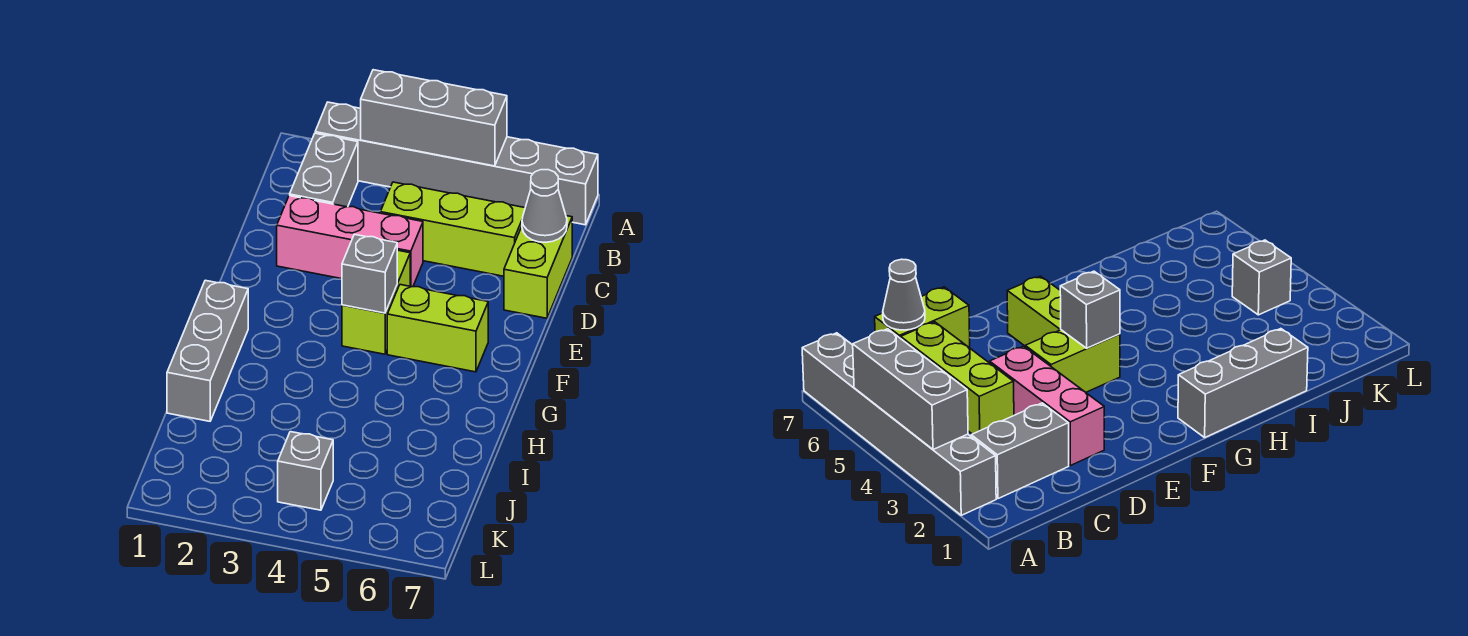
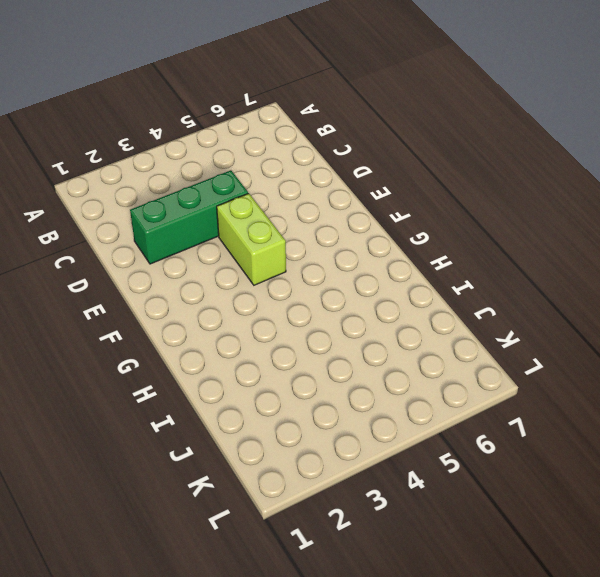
green brick D2:D4 level 1 -> pink brick D2:D4 level 1
none -> grey brick A2:A7 level 1
none -> grey brick B2:C2 level 1
none -> lime brick C4:C6 level 1

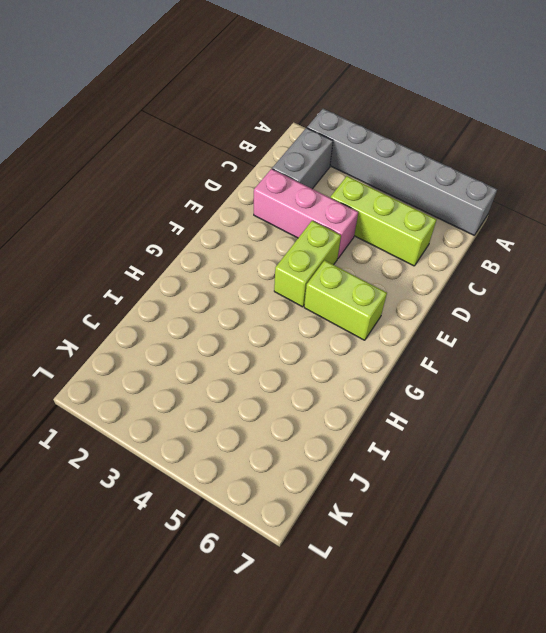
none -> lime brick C7:D7 level 1
none -> grey brick G1:I1 level 1
none -> grey brick K4 level 1

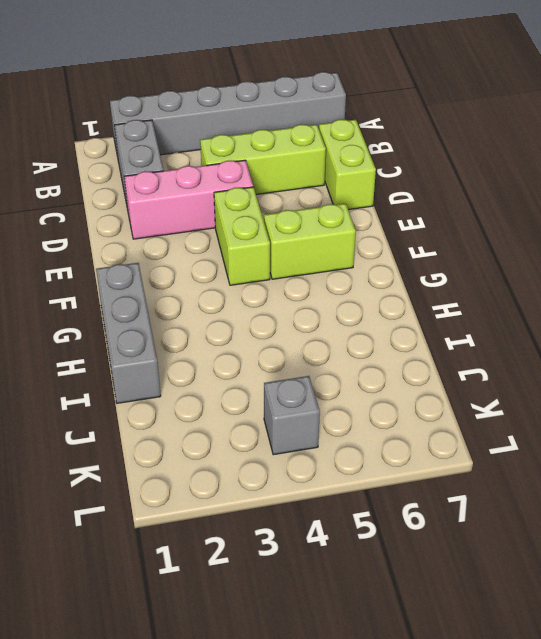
none -> grey brick A3:A5 level 2
none -> grey cone C7 level 2
none -> grey brick F4 level 2

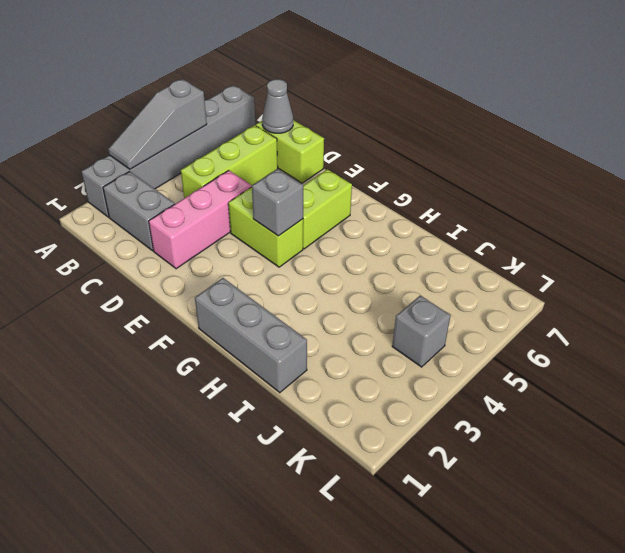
grey slope A3:A5 level 2 top 5 -> grey brick A3:A5 level 2

